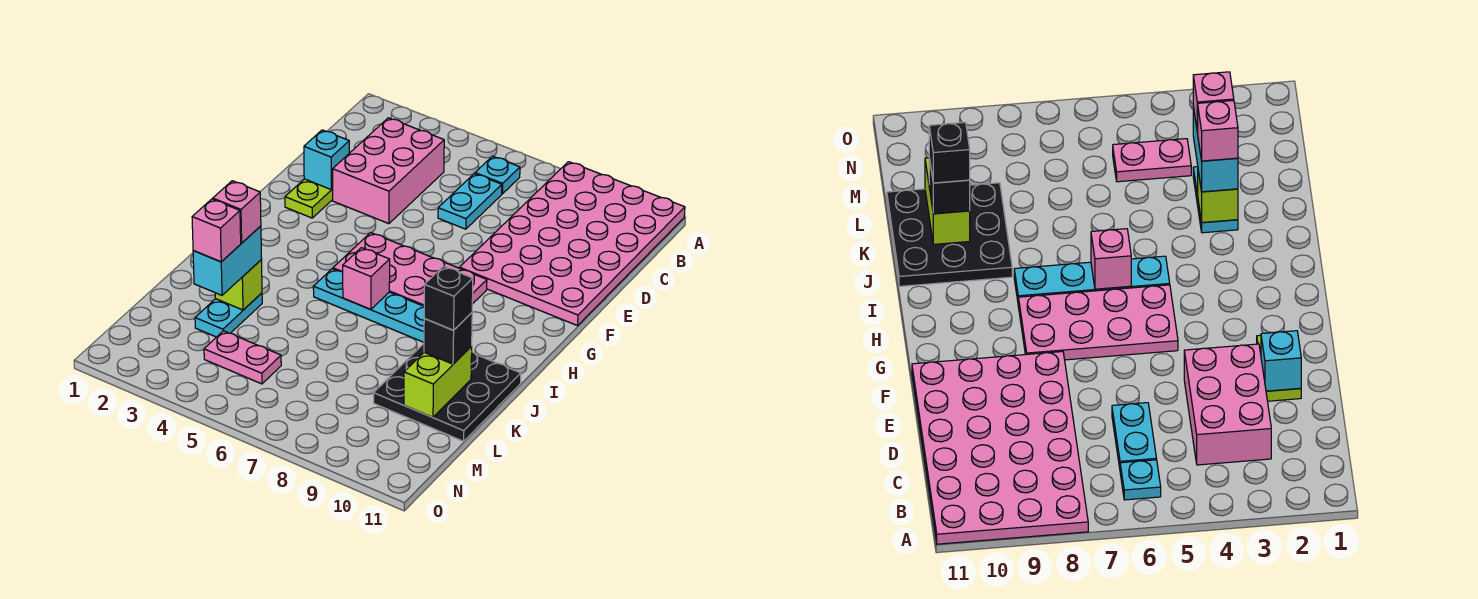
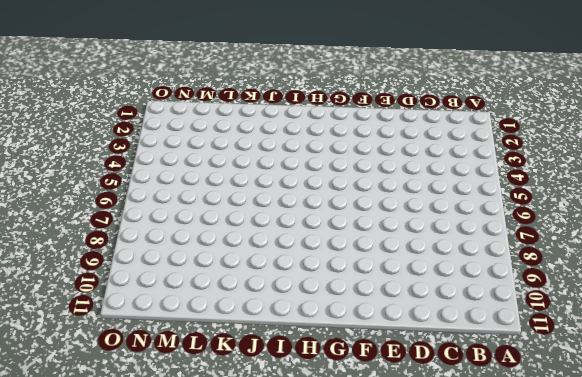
none -> pink plate A8:F11 level 1
none -> cyan plate B6 level 1
none -> pink brick C3:E4 level 1

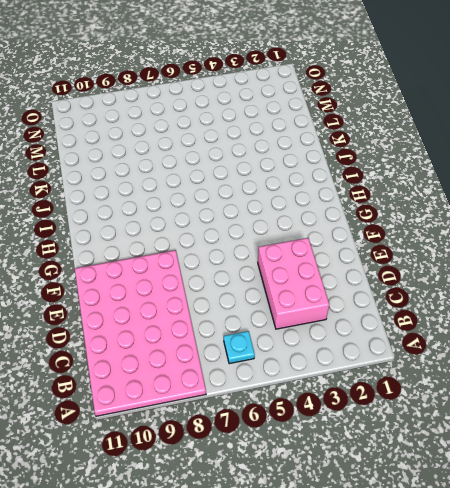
none -> cyan plate C6:D6 level 1
none -> lime plate E2:F2 level 1
none -> pink plate G5:H8 level 1

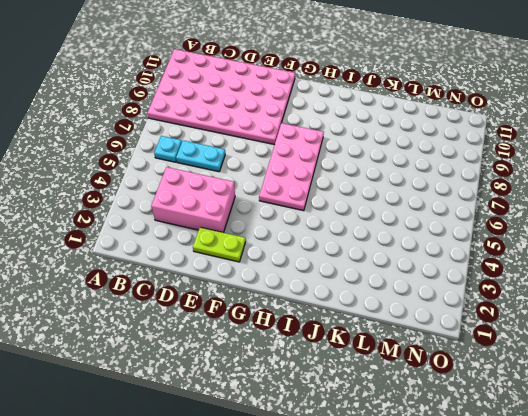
none -> cyan plate I5:I8 level 1
none -> black plate J9:L11 level 1
none -> cyan plate K3:L3 level 1

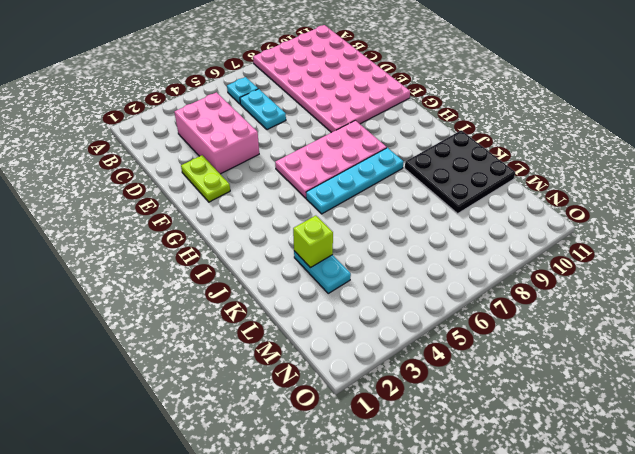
none -> pink plate M4:M5 level 1
none -> cyan brick E2 level 2
none -> pink brick I6 level 2

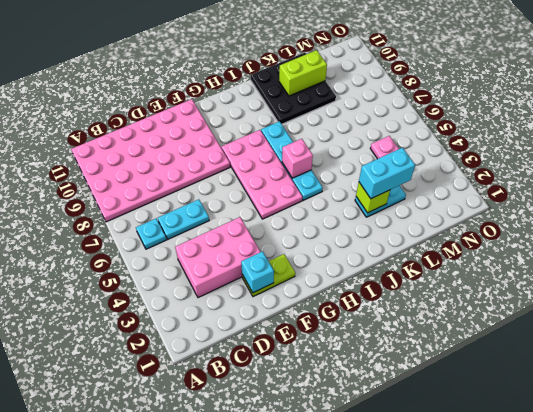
none -> black brick K10 level 3
none -> pink brick K3 level 4
none -> black brick K10 level 4

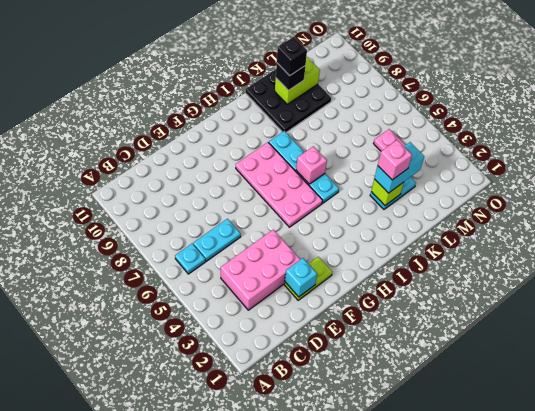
none -> pink plate A8:F11 level 1
none -> pink brick L3 level 4

